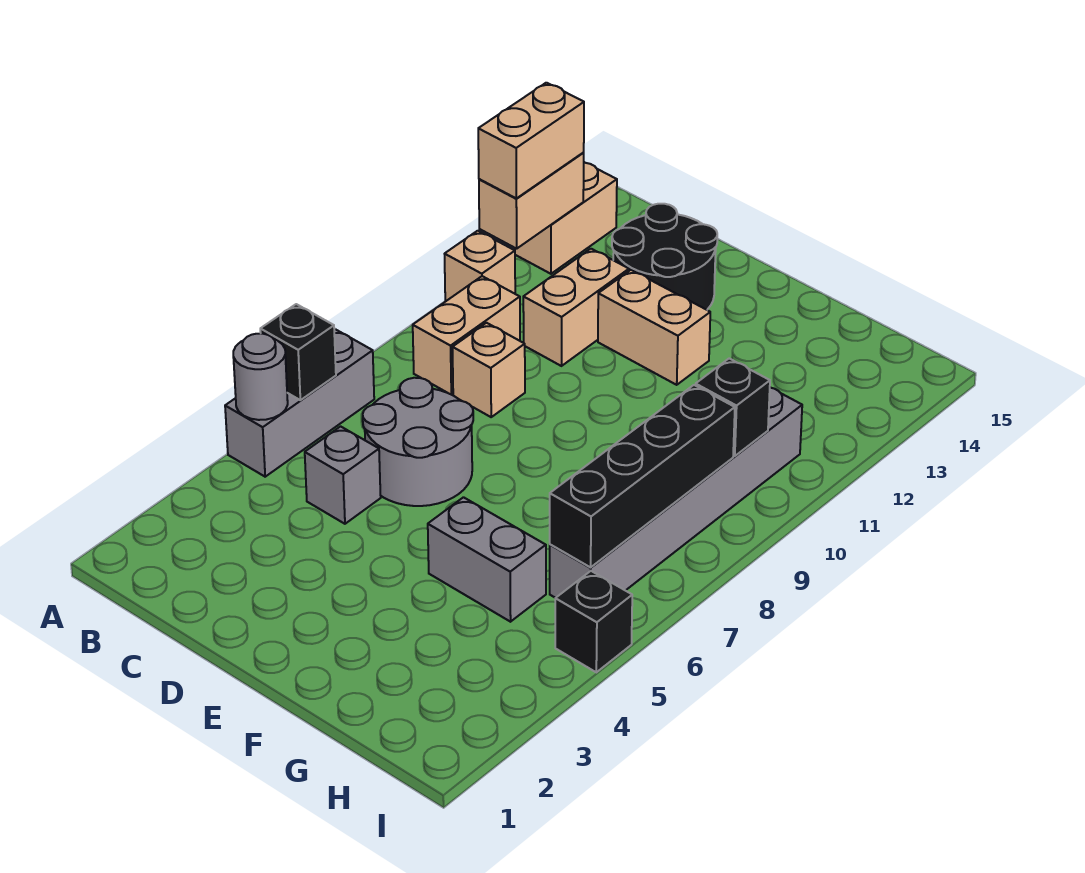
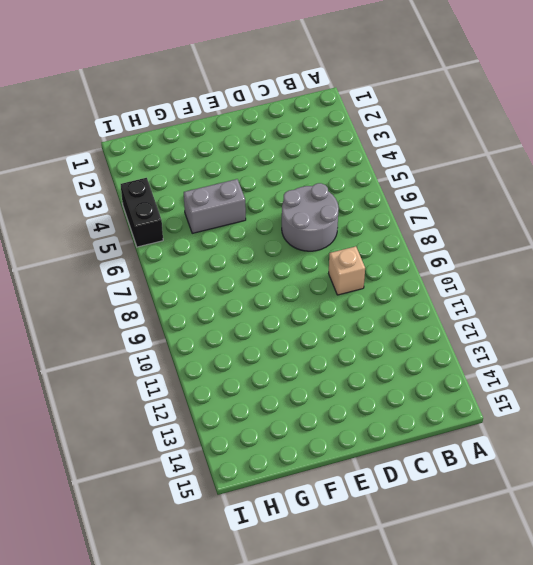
black brick I4:I5 level 1 -> black brick I5 level 1
none -> grey brick A5:A7 level 1
none -> tan brick A11 level 1
none -> tan brick A13:A14 level 1

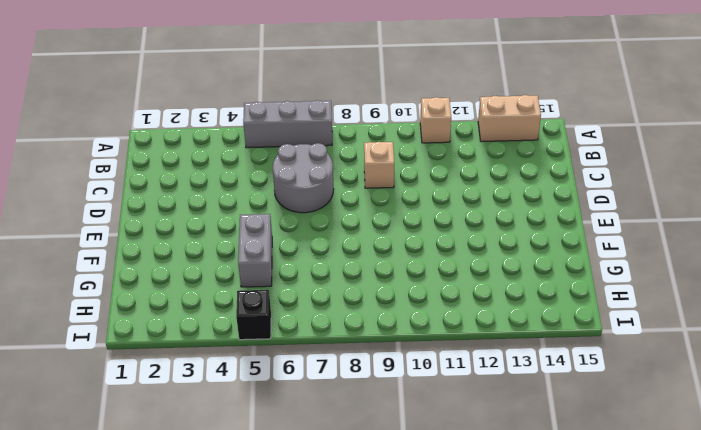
none -> tan brick B9:B10 level 1
none -> grey brick C5 level 1
none -> tan brick C11:C12 level 1

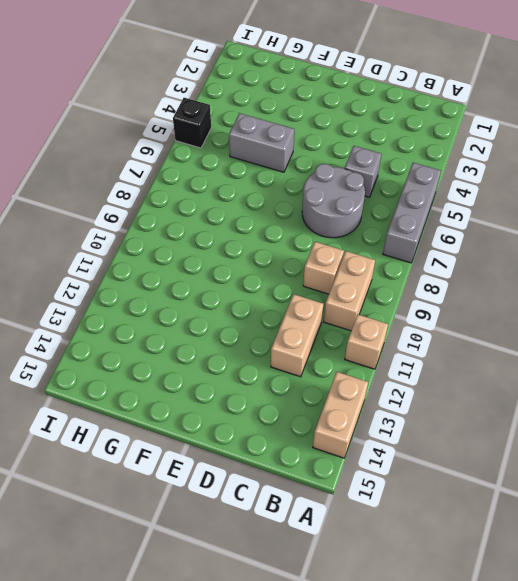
none -> black round brick C13:D14 level 1
none -> tan brick D12:E12 level 1
none -> grey brick H6:H11 level 1

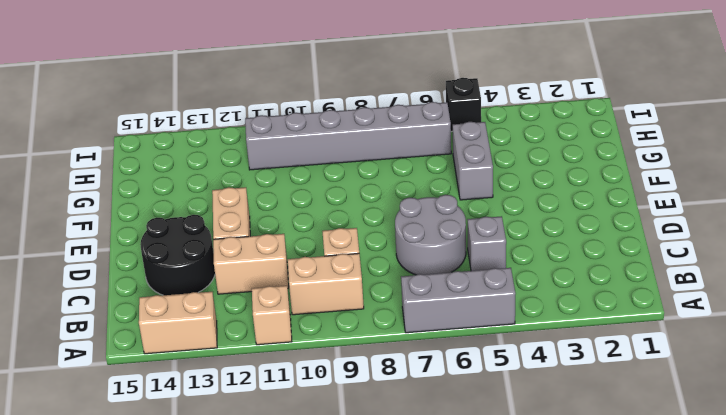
none -> grey round brick A5 level 2
none -> black brick A6 level 2
none -> tan brick A12:A13 level 2

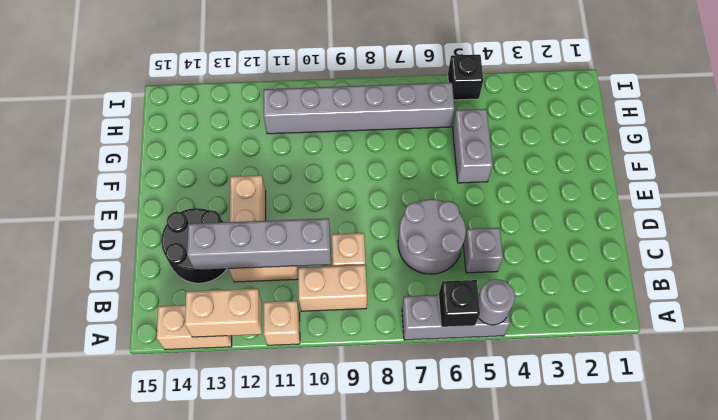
grey brick C10:C13 level 2 -> none
none -> black brick H6:H9 level 2
none -> black brick H10 level 2
none -> tan brick A12:A13 level 3

